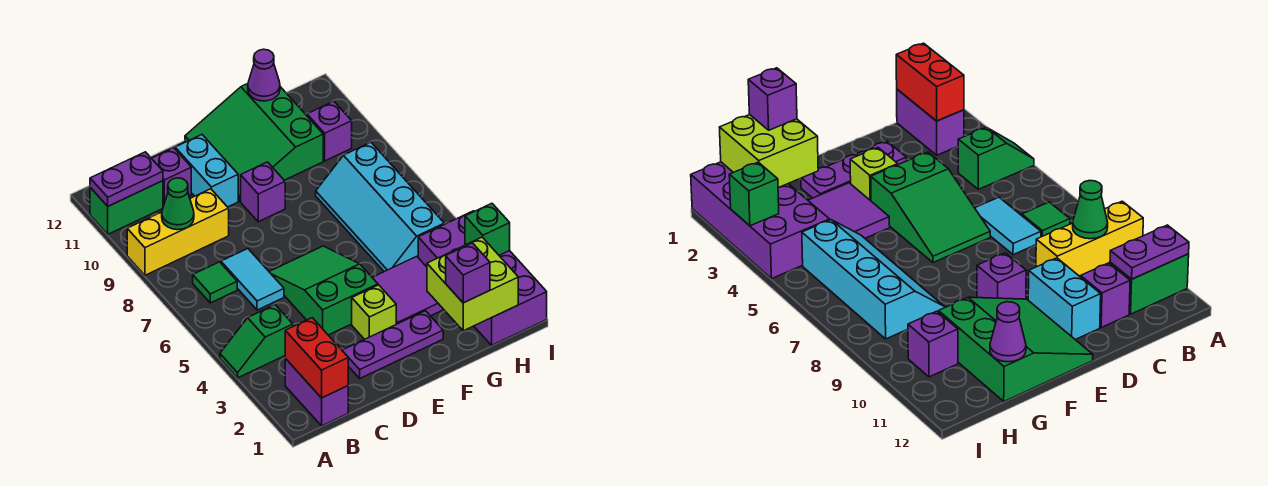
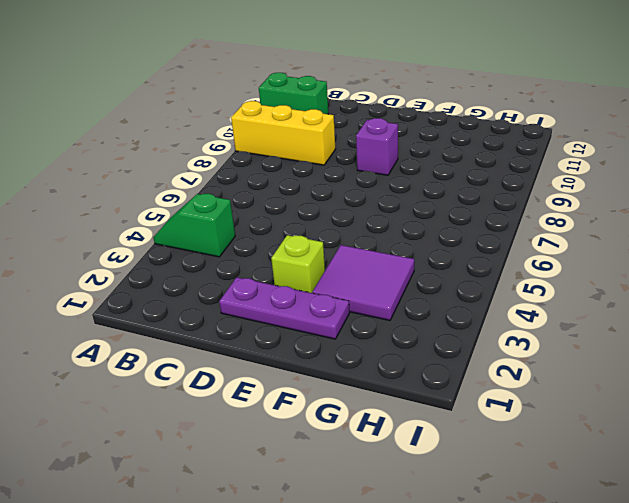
none -> purple brick B1:B2 level 1
none -> green tile B7 level 1
none -> cyan tile C6:C7 level 1

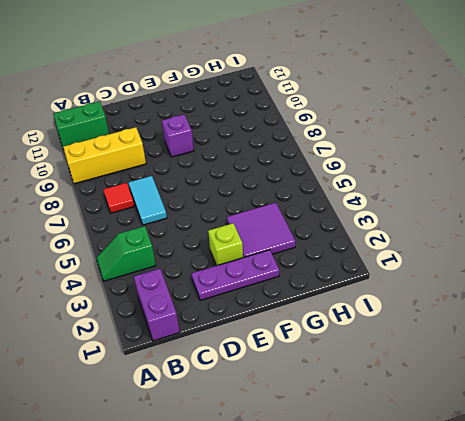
red tile B7 level 1 -> green tile B7 level 1
none -> purple brick C11 level 1
none -> green slope D4:E6 level 1 top 4
none -> cyan brick D10:D11 level 1

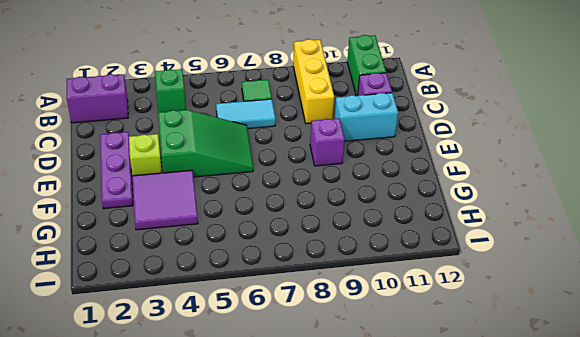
none -> green slope E10:G12 level 1 top G
none -> cyan slope G5:H8 level 1 top H
none -> purple brick H1:I4 level 1

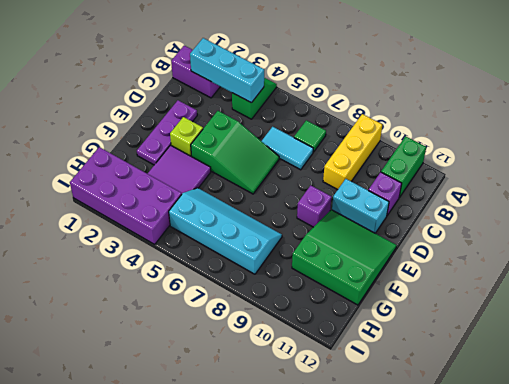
cyan brick B2:B4 level 2 -> red brick B1:B2 level 2
none -> purple brick H10 level 1
none -> purple plate A11:B11 level 2
none -> green cone B9 level 2

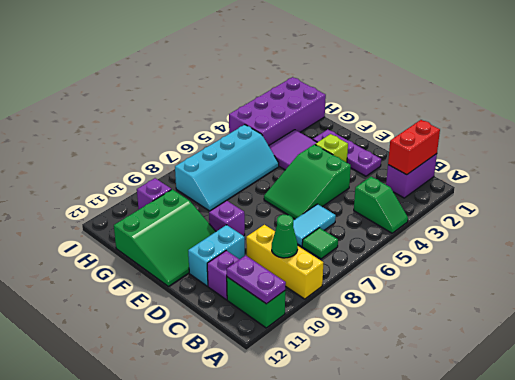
none -> lime brick G1:H2 level 2
none -> purple cone G12 level 2
none -> green brick I3 level 2

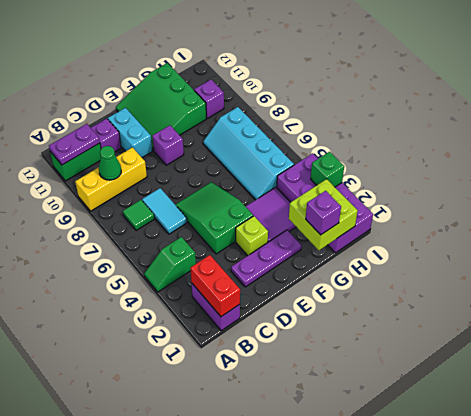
none -> purple cone G12 level 2

